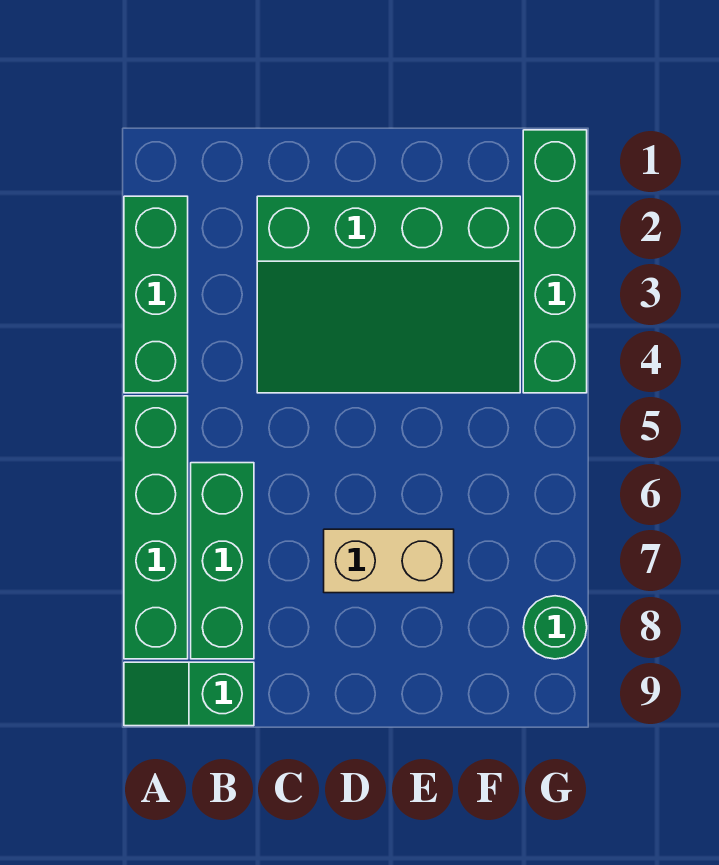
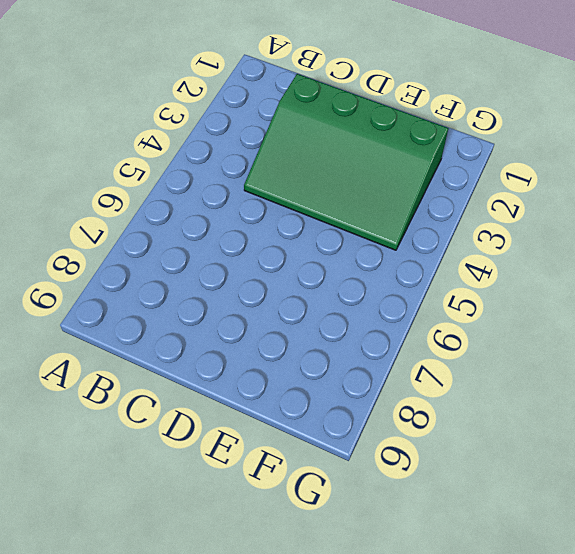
none -> green brick A2:A4 level 1
none -> green brick A5:A8 level 1

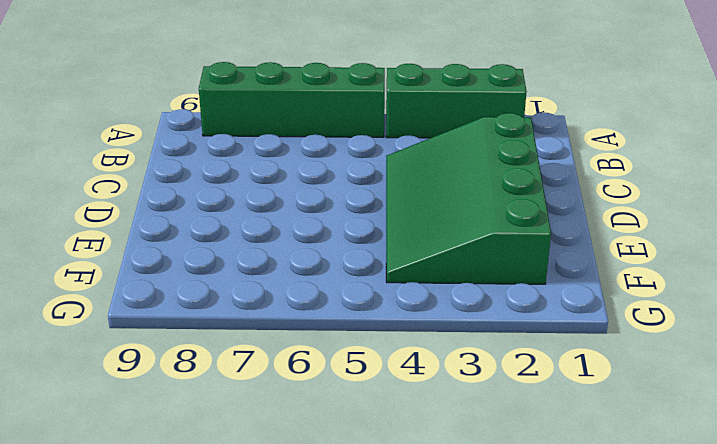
none -> green slope A9:B9 level 1 top B
none -> green brick B6:B8 level 1

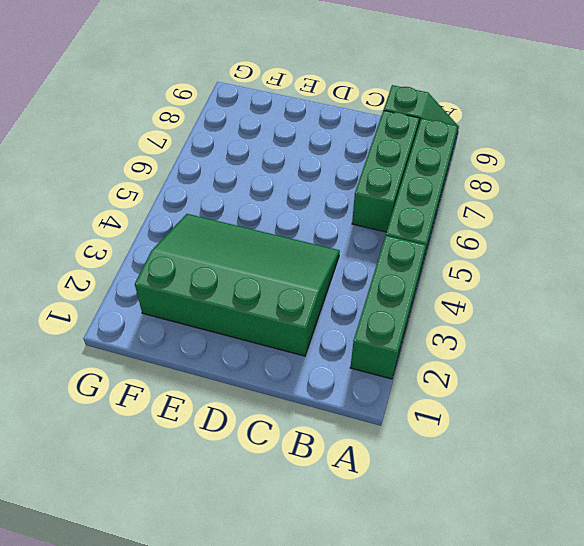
none -> tan brick D7:E7 level 1
none -> green brick G1:G4 level 1

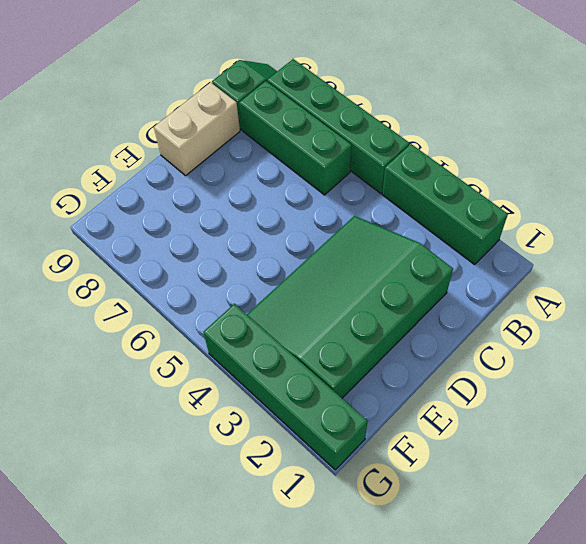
tan brick C9:D9 level 1 -> tan brick D7:E7 level 1
none -> green round brick G8 level 1

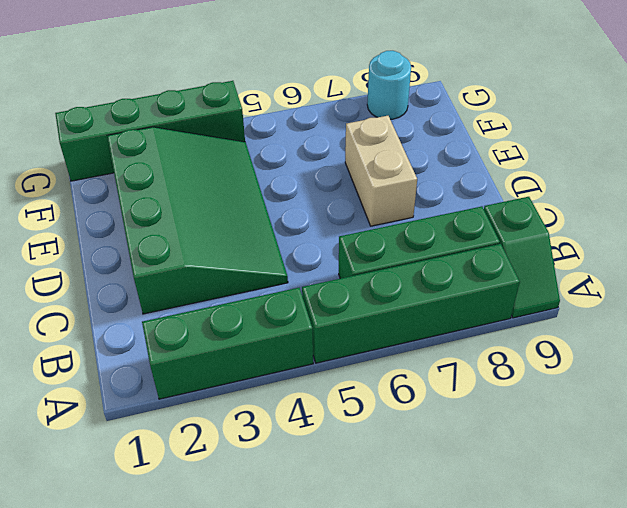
cyan round brick G8 level 1 -> green round brick G8 level 1

